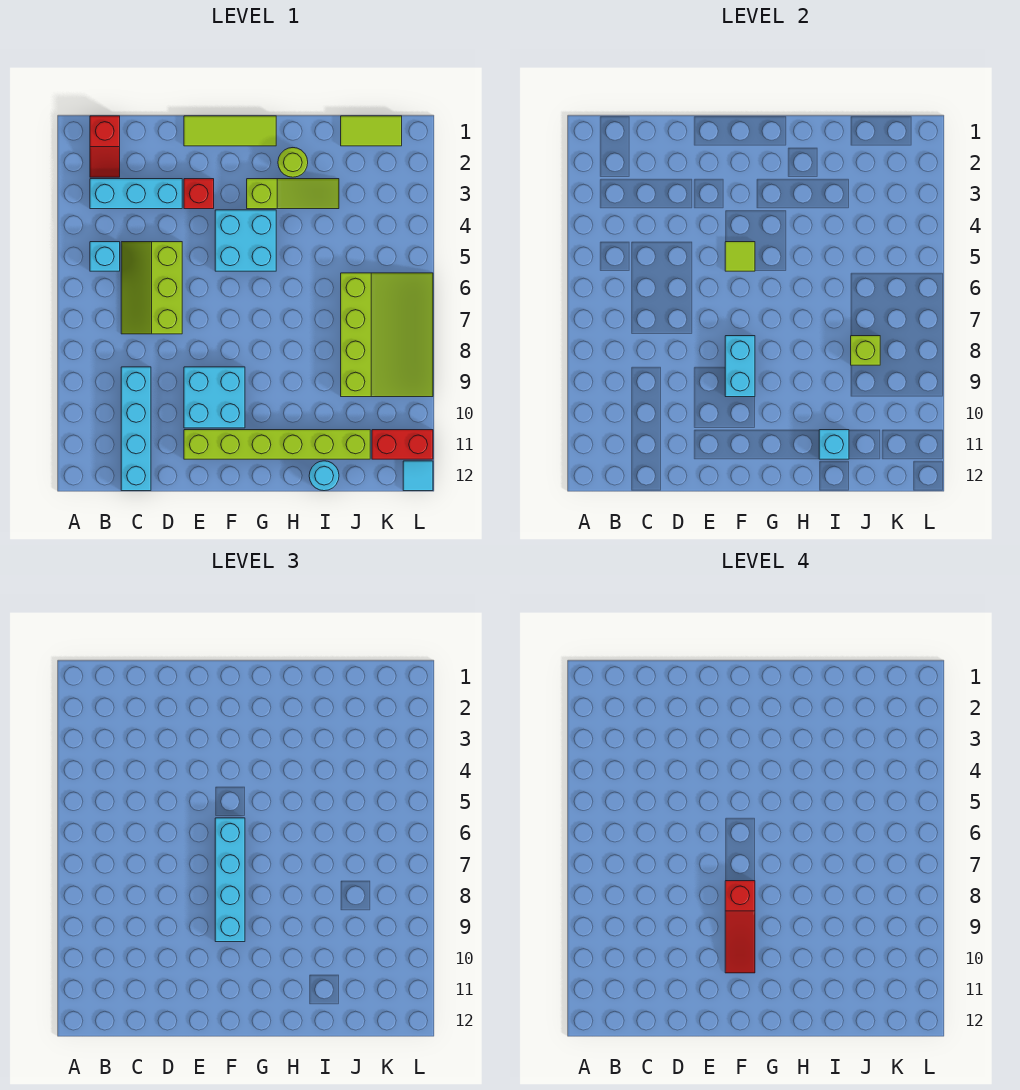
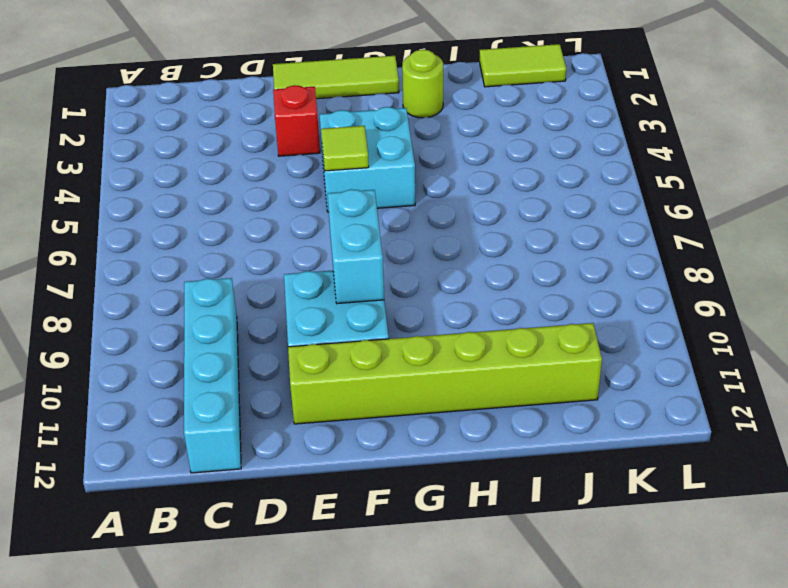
none -> red slope B1:B2 level 1 top 1
none -> cyan brick B3:D3 level 1
none -> cyan brick B5 level 1

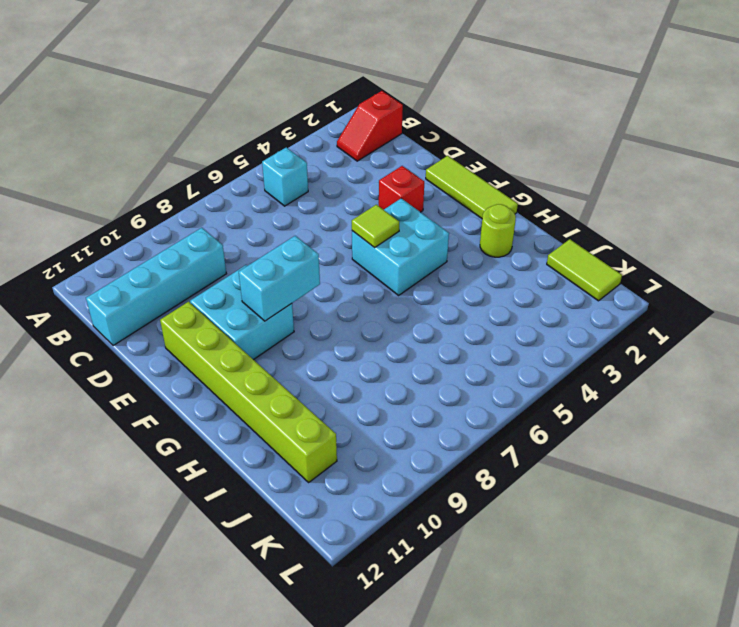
none -> cyan brick B3:D3 level 1
none -> lime slope C5:D7 level 1 top D
none -> lime slope G3:I3 level 1 top G

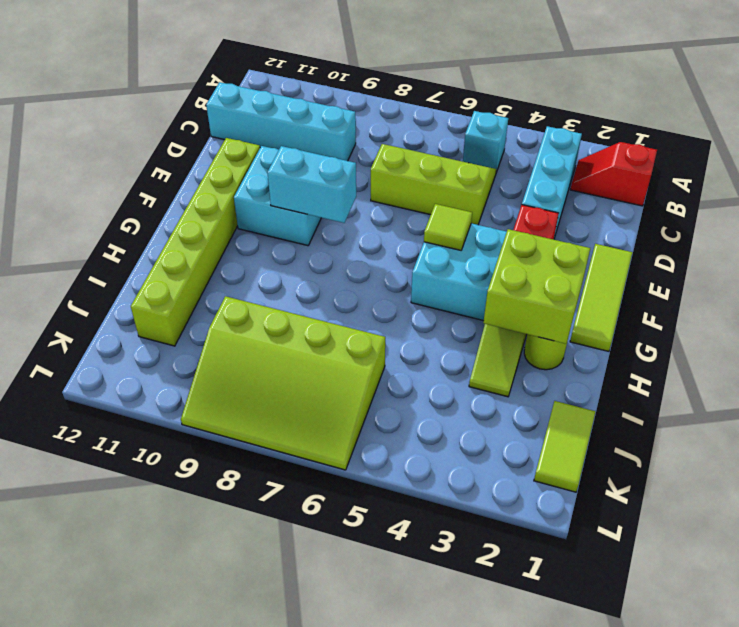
lime brick G2:H3 level 2 -> none
none -> cyan round brick I12 level 1
none -> red brick K11:L11 level 1
none -> cyan tile L12 level 1

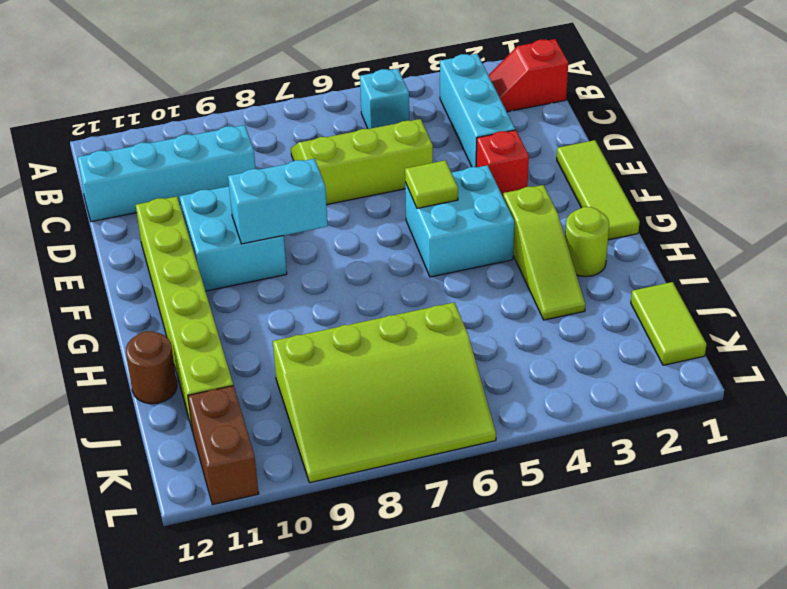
brown round brick I12 level 1 -> cyan round brick I12 level 1
brown brick K11:L11 level 1 -> red brick K11:L11 level 1
none -> cyan tile L12 level 1
none -> cyan brick I11 level 2
none -> lime brick J8 level 2

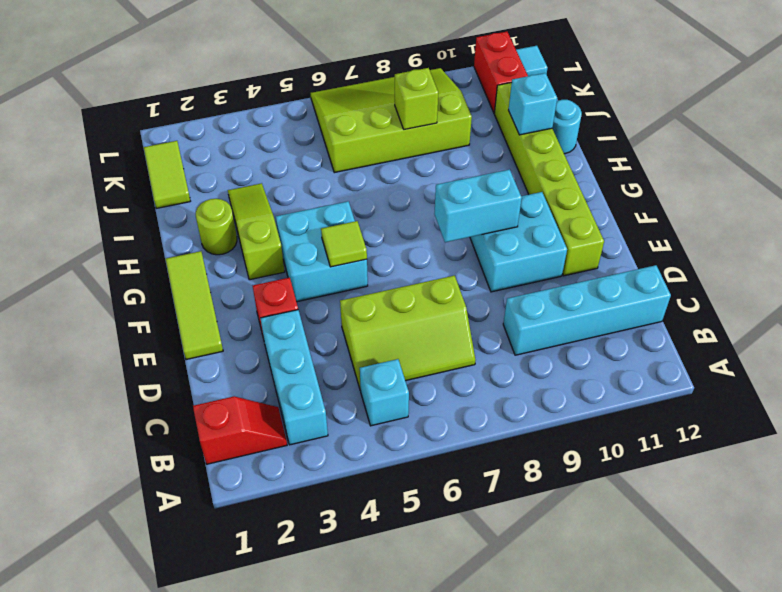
none -> cyan brick F6:F9 level 3
none -> red slope F8:F10 level 4 top 8

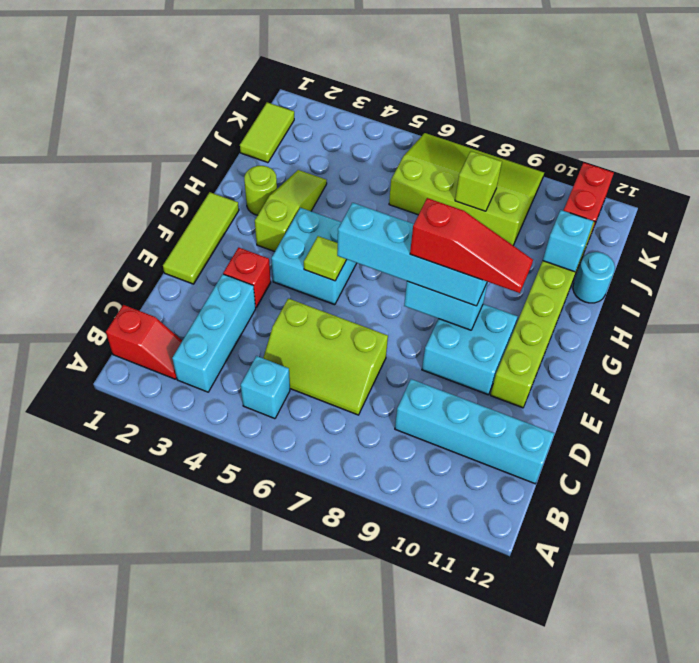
none -> cyan tile L12 level 1

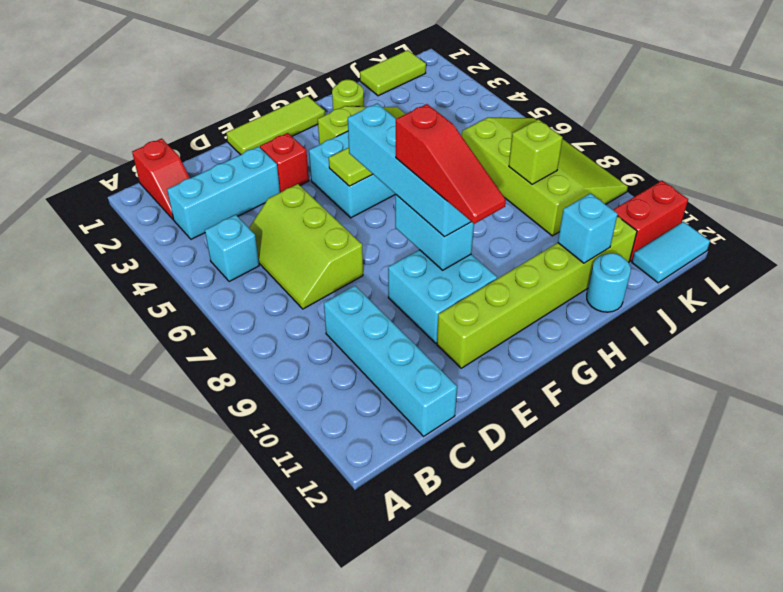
cyan tile K12:L12 level 1 -> cyan tile L12 level 1

